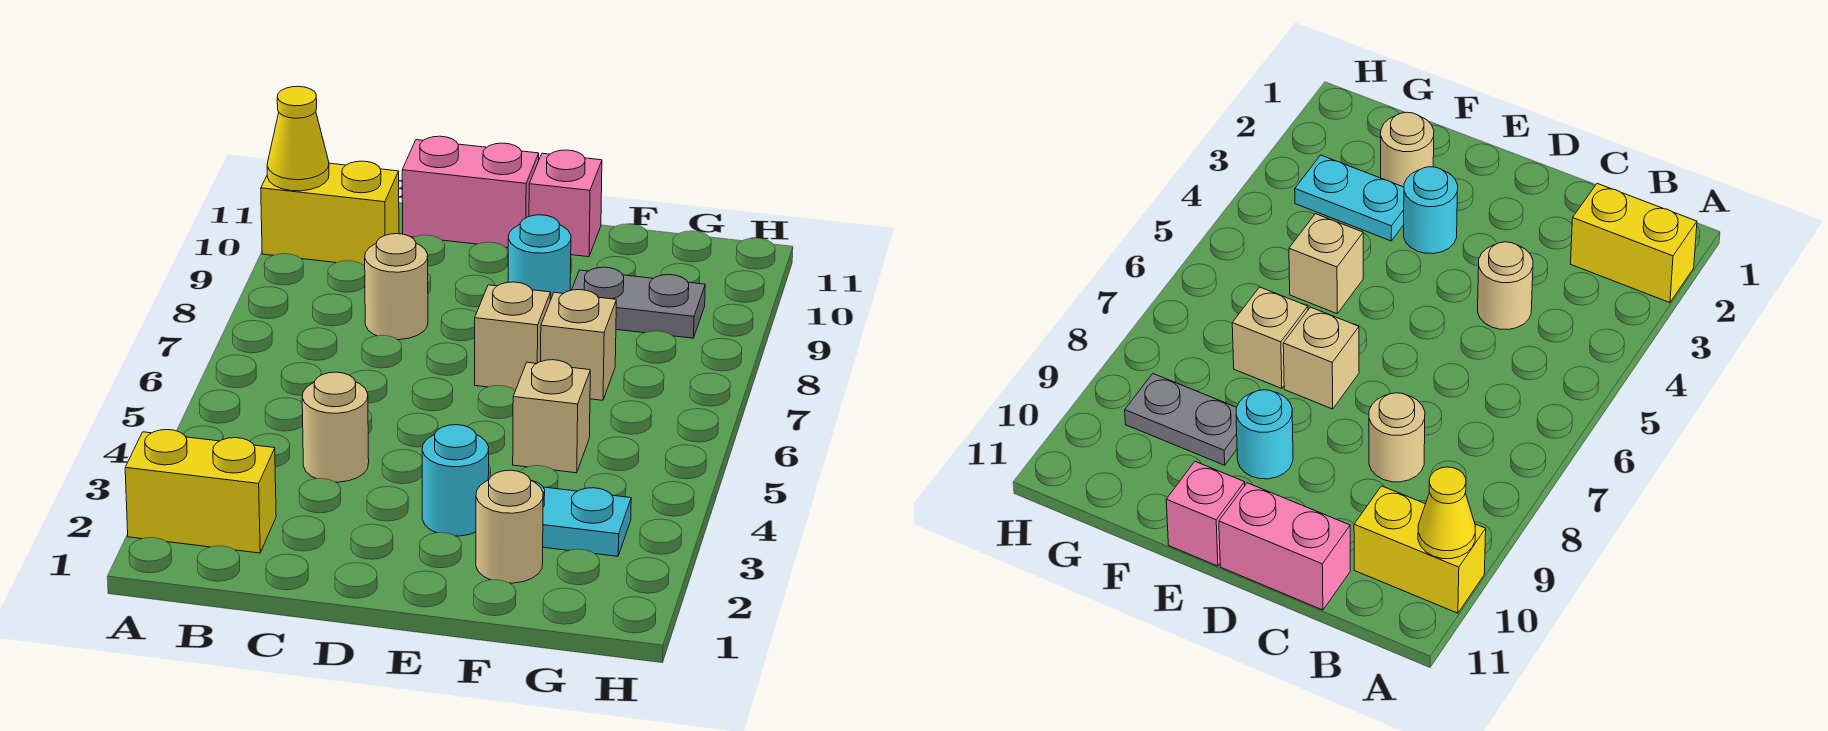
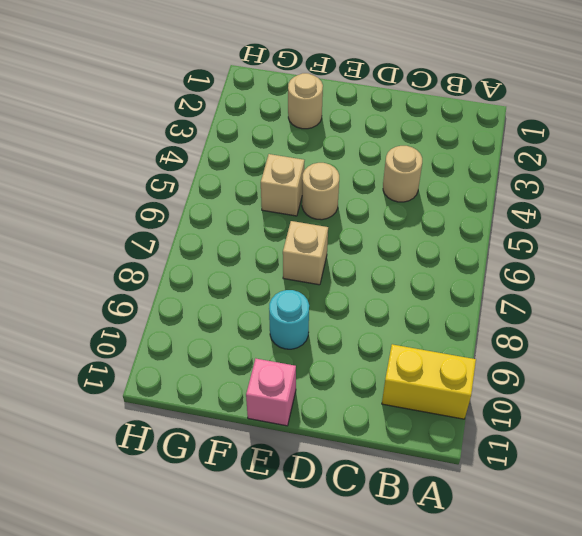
tan round brick E5 level 1 -> tan round brick C8 level 1
none -> yellow brick A2:B2 level 1
none -> pink brick C11:D11 level 1
none -> cyan round brick E3 level 1

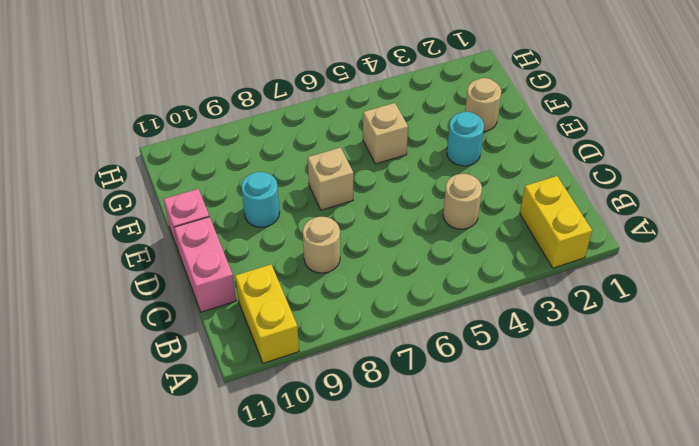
none -> cyan plate F3:G3 level 1
none -> tan brick F7 level 1
none -> grey plate F9:G9 level 1

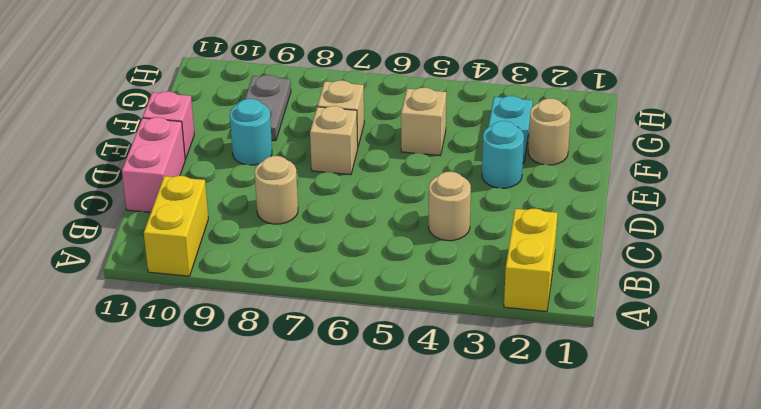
none -> yellow cone A10 level 2

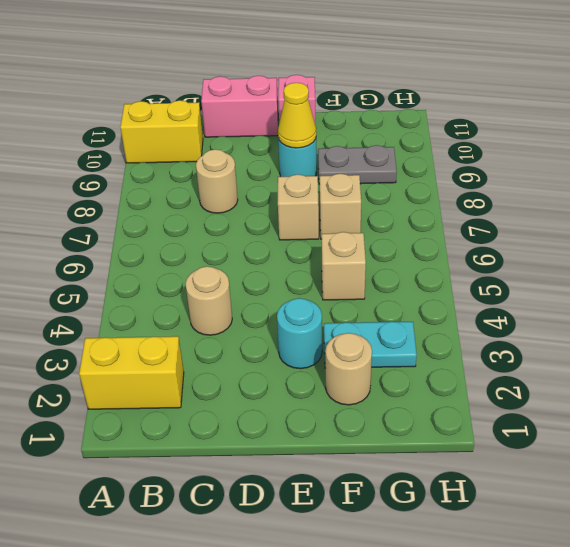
yellow cone E9 level 2 -> yellow cone A10 level 2

